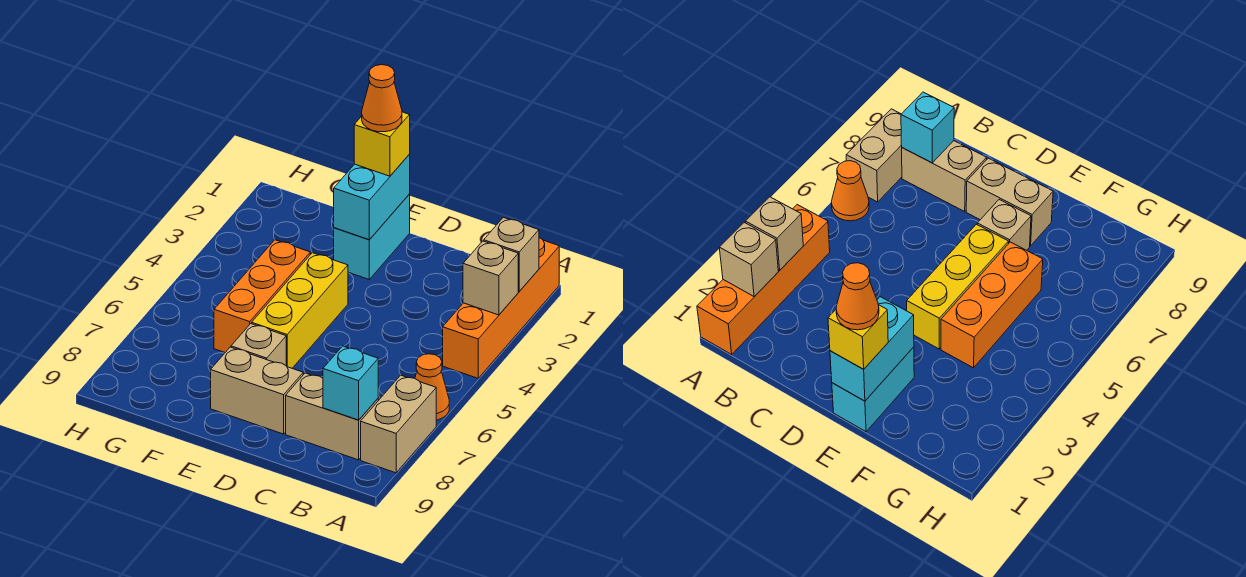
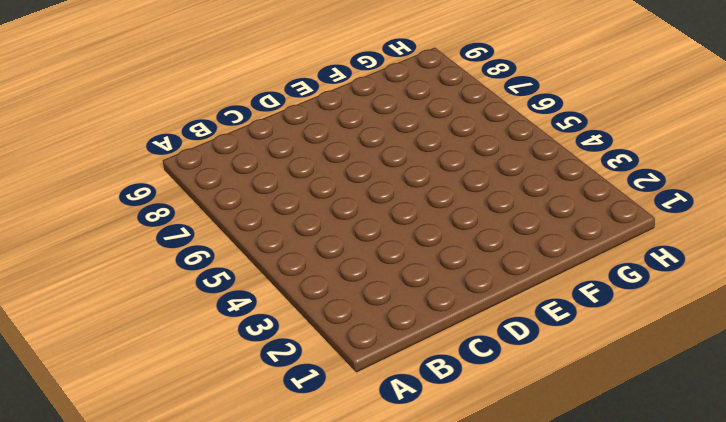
none -> orange brick A1:A4 level 1
none -> orange cone A6 level 1
none -> tan brick A7:A8 level 1

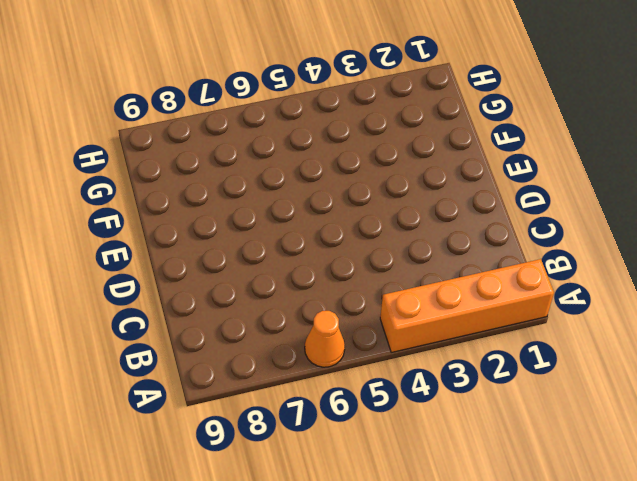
none -> tan brick A7:A8 level 1
none -> tan brick B8:C8 level 1
none -> tan brick D8:E8 level 1

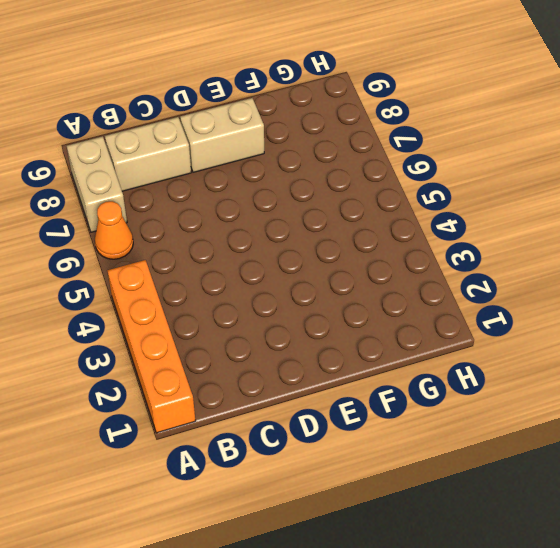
none -> cyan brick E1:E2 level 1
none -> yellow brick E4:E6 level 1
none -> tan brick E7 level 1

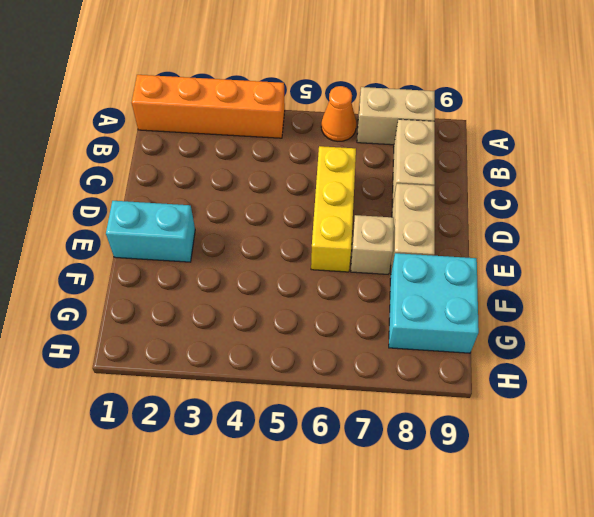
yellow brick C6:E6 level 1 -> yellow brick E4:E6 level 1
cyan brick F8:G9 level 1 -> none
none -> orange brick F4:F6 level 1
none -> tan brick A2 level 2
none -> tan brick A3 level 2

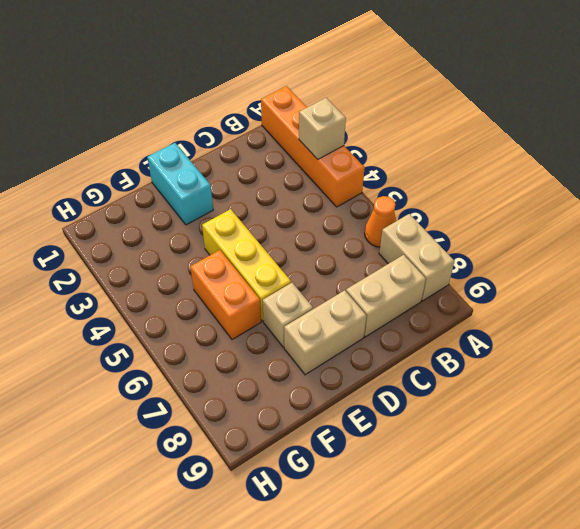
orange brick F5:F6 level 1 -> orange brick F4:F6 level 1
none -> tan brick A2 level 2
none -> cyan brick B8 level 2
none -> cyan brick E1:E2 level 2

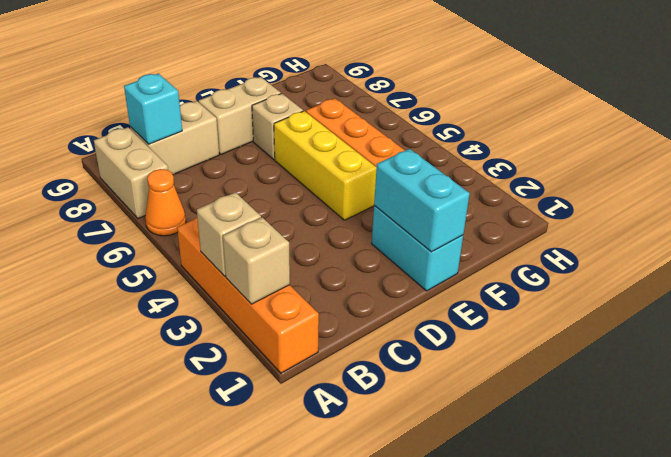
none -> yellow brick E1 level 3
none -> orange cone E1 level 4

